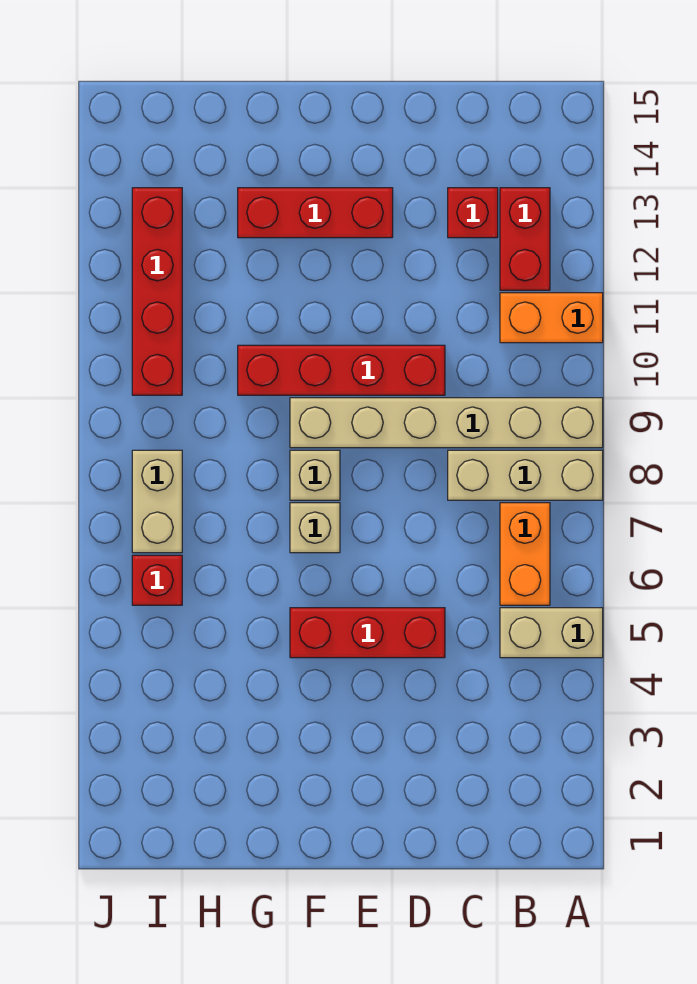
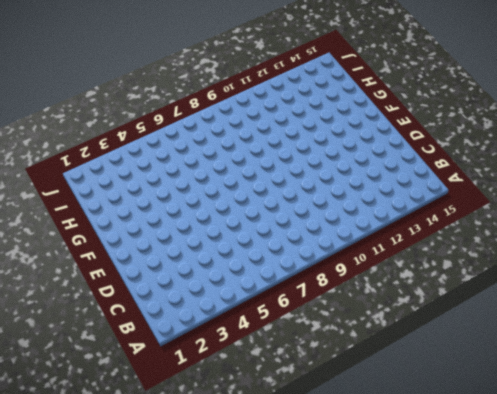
none -> tan brick A5:B5 level 1
none -> tan brick A8:C8 level 1
none -> tan brick A9:F9 level 1

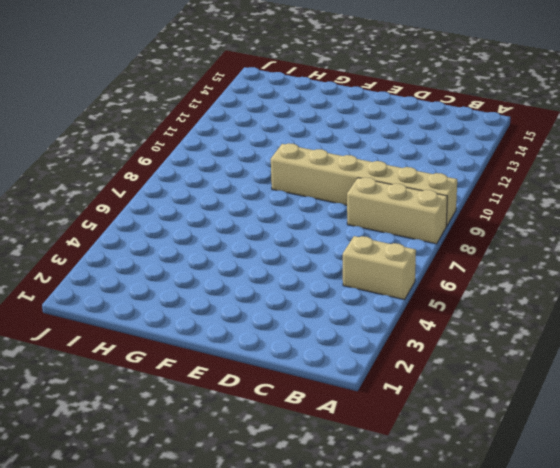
none -> orange brick A11:B11 level 1
none -> orange brick B6:B7 level 1
none -> red brick B12:B13 level 1

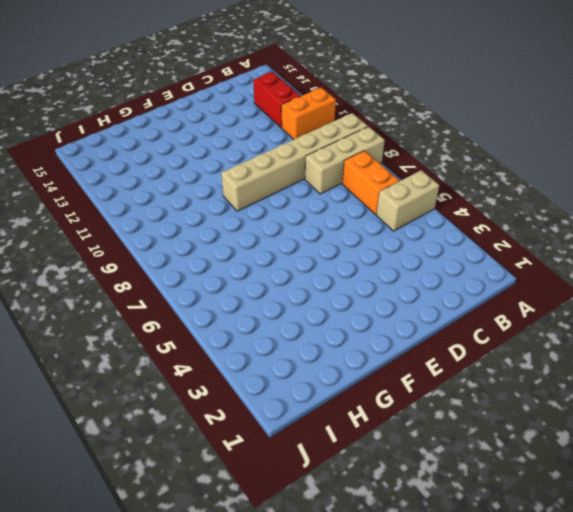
none -> red brick C13 level 1
none -> red brick D5:F5 level 1
none -> red brick D10:G10 level 1

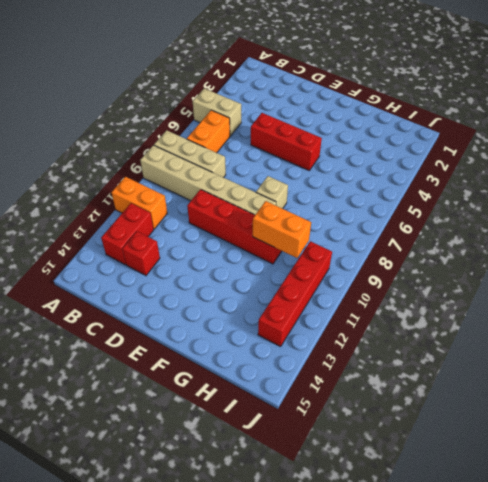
orange brick G10:H10 level 2 -> none
none -> red brick E13:G13 level 1
none -> tan brick F7 level 1
none -> red brick I6 level 1

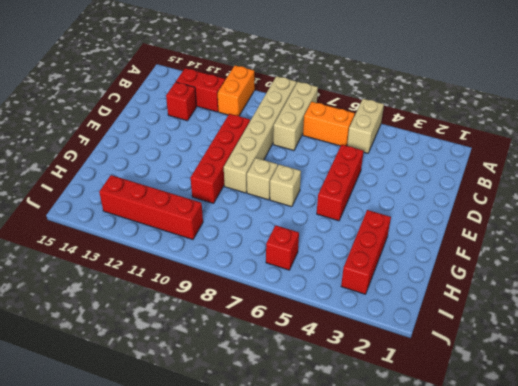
red brick G3:I3 level 1 -> red brick E13:G13 level 1
none -> tan brick I7:I8 level 1

